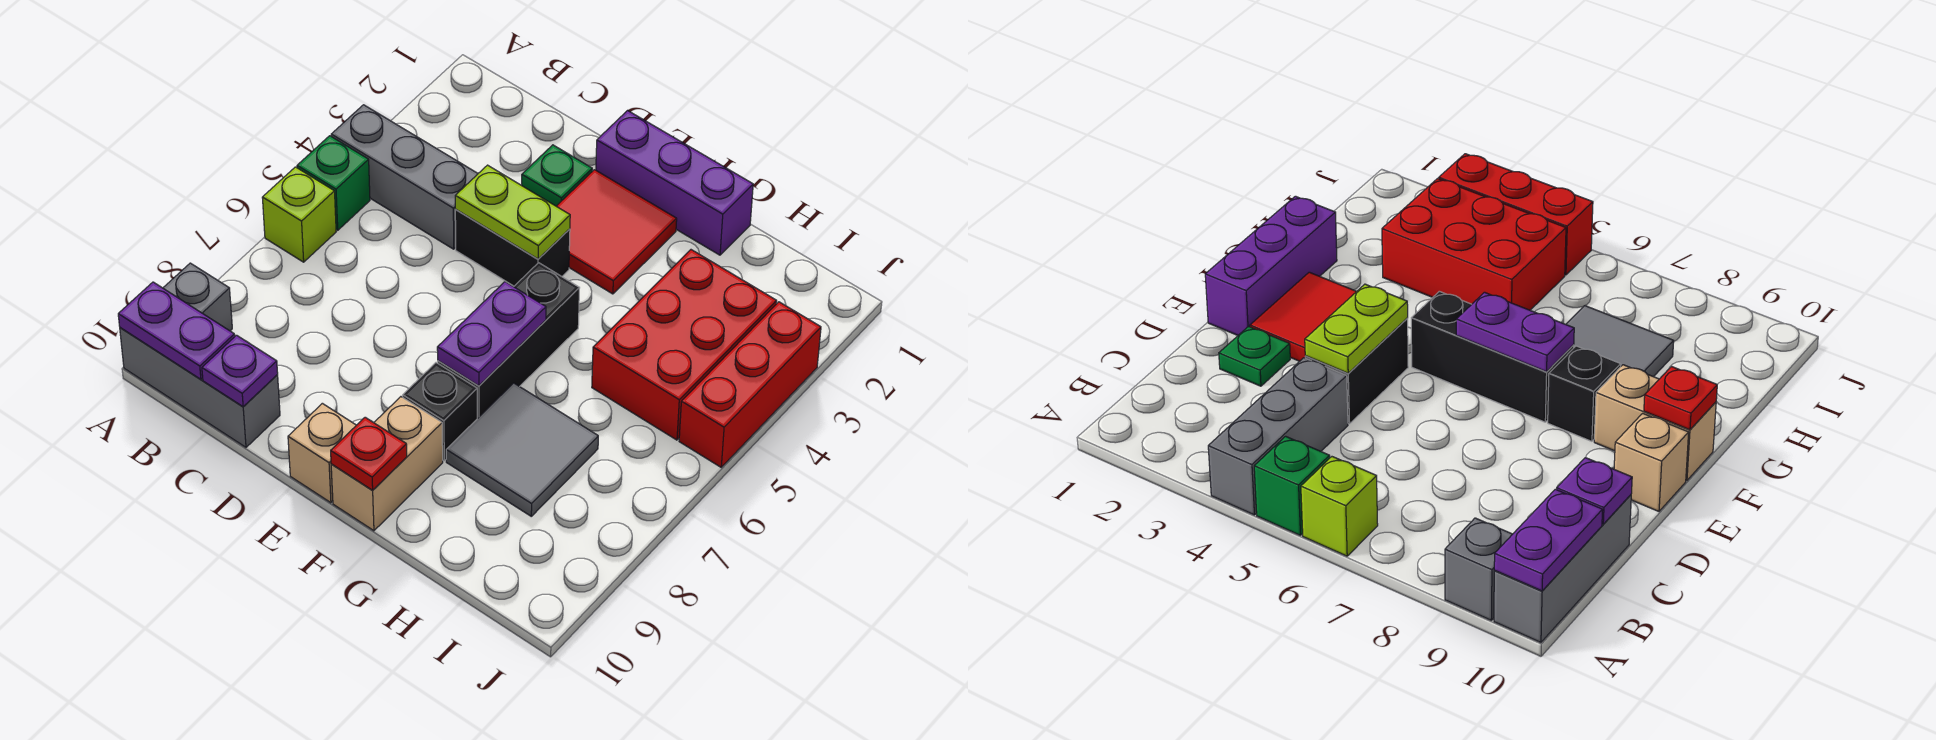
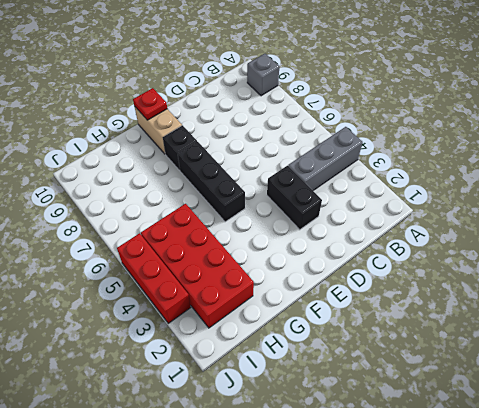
black brick D3:D4 level 1 -> black brick D4:E4 level 1
red brick H2:I5 level 1 -> red brick H3:I5 level 1
none -> green brick A5 level 1
none -> lime brick A6 level 1
none -> grey brick A10:C10 level 1

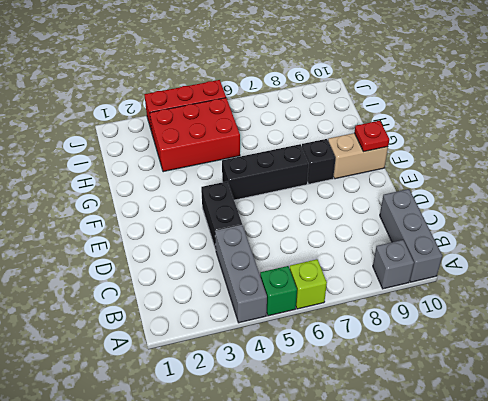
none -> green plate D2 level 1
none -> purple brick E1:G1 level 1
none -> red tile E2:F3 level 1

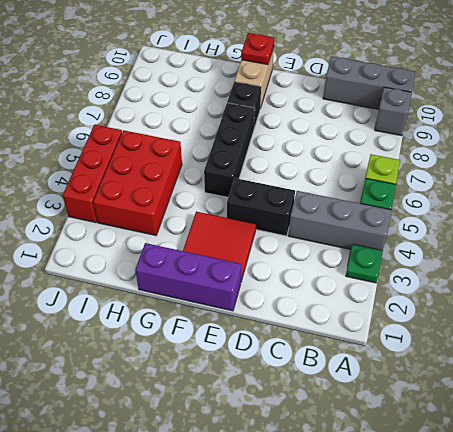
green plate A3 level 1 -> green plate D2 level 1
none -> tan brick E10 level 1
none -> grey tile G7:H8 level 1
none -> purple plate A10:B10 level 2

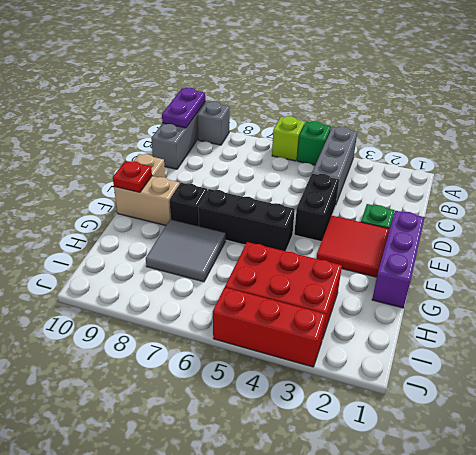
none -> purple plate C10 level 2
none -> lime plate D4:E4 level 2
none -> purple plate F6:F7 level 2

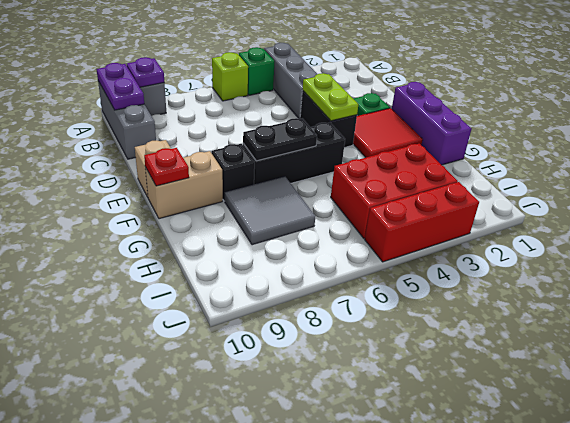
purple plate A9 level 2 -> purple plate C10 level 2
black plate F6:F7 level 2 -> purple plate F6:F7 level 2

